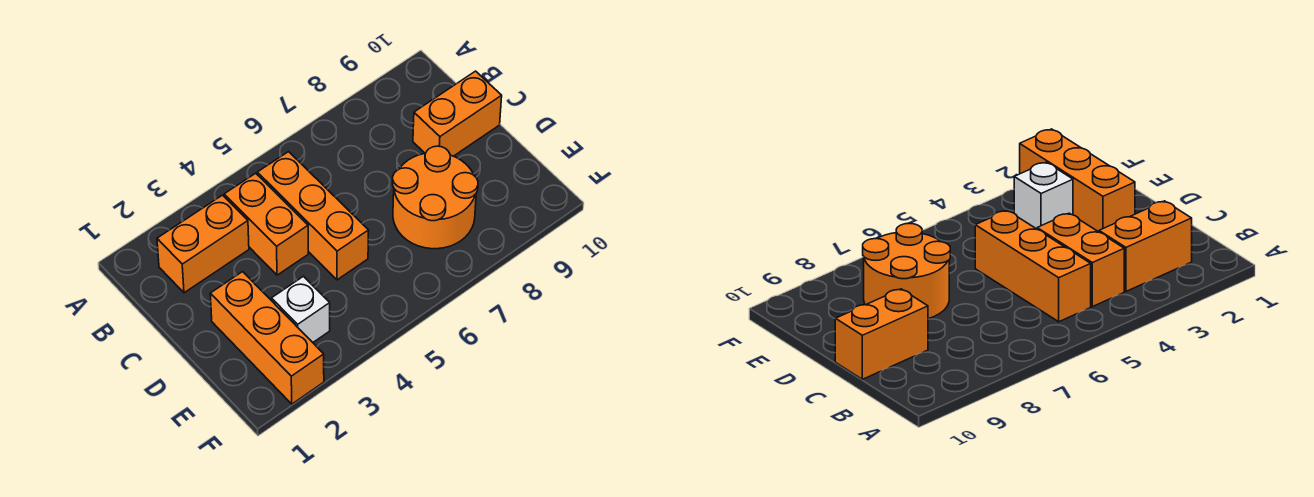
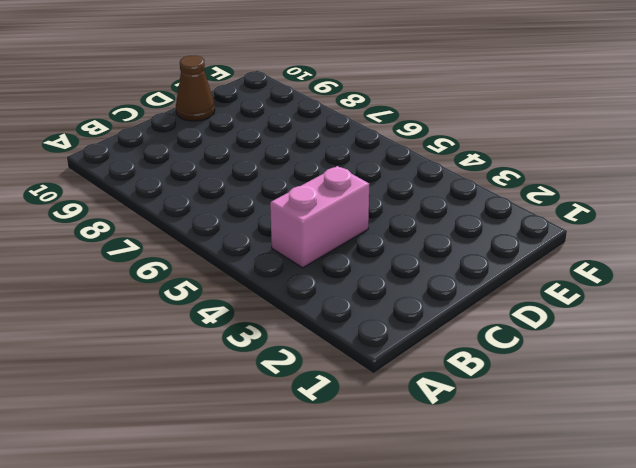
pink brick B4:C4 level 1 -> orange brick B4:C4 level 1
brown cone D10 level 1 -> none
none -> orange brick B2:B3 level 1
none -> orange brick B5:D5 level 1

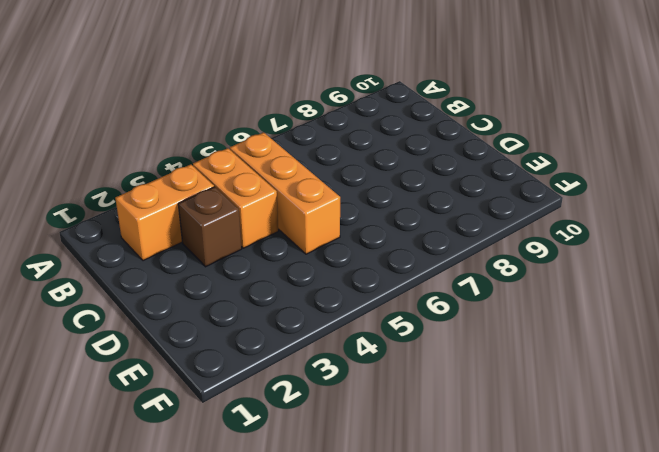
brown brick C3 level 1 -> none
none -> orange brick C9:C10 level 1
none -> orange brick D2:F2 level 1

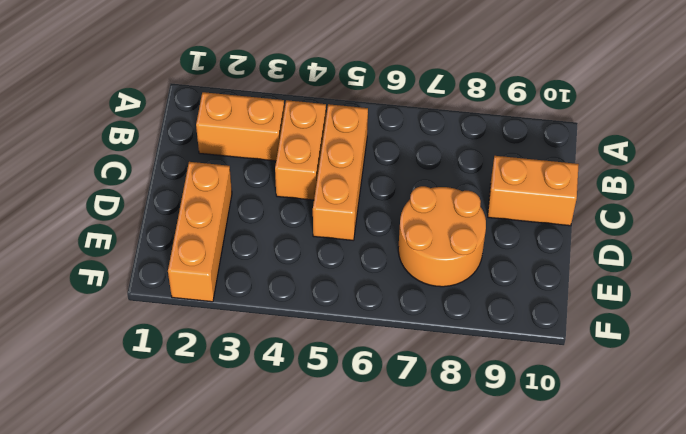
none -> white brick E3 level 1

